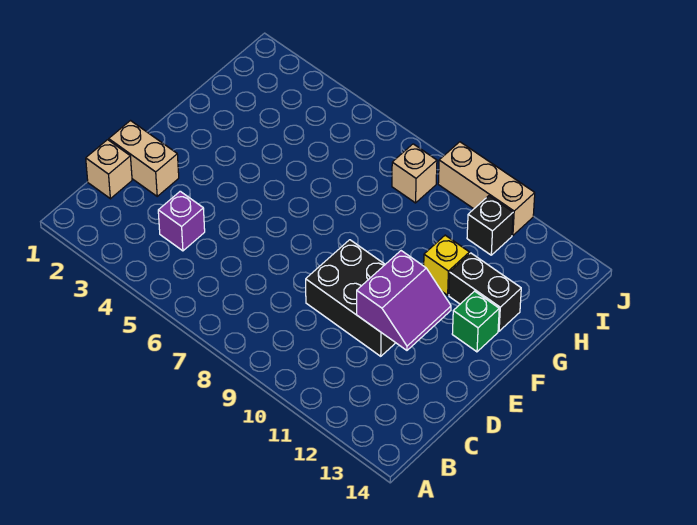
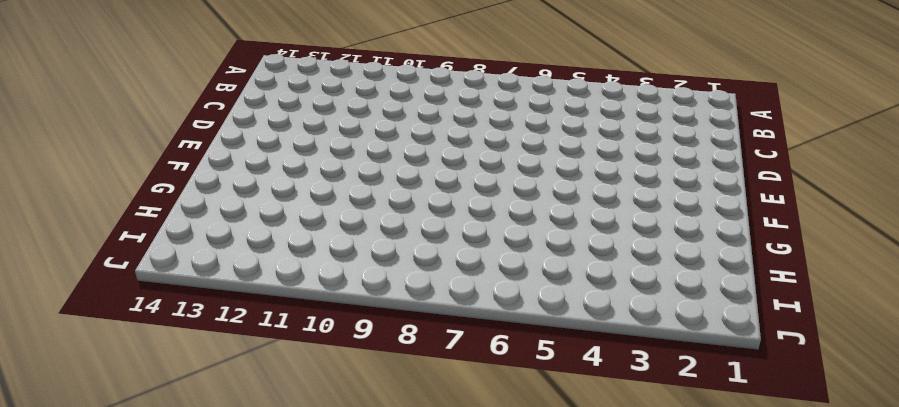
none -> tan brick C1 level 1
none -> purple brick C4 level 1

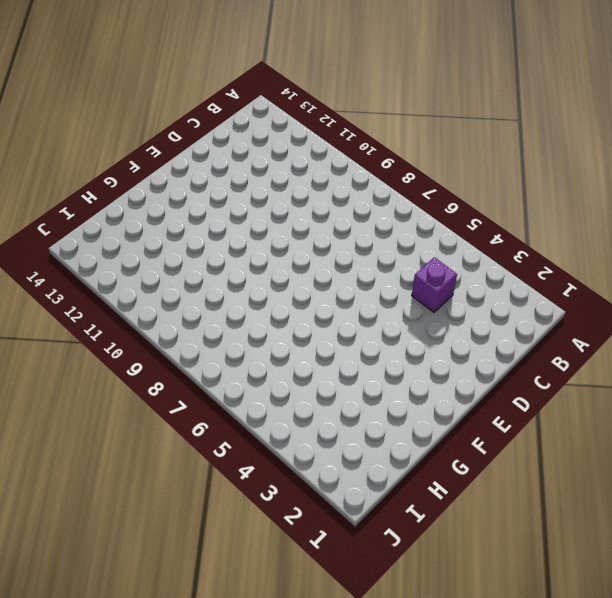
none -> tan brick C1 level 1
none -> tan brick D1:D2 level 1

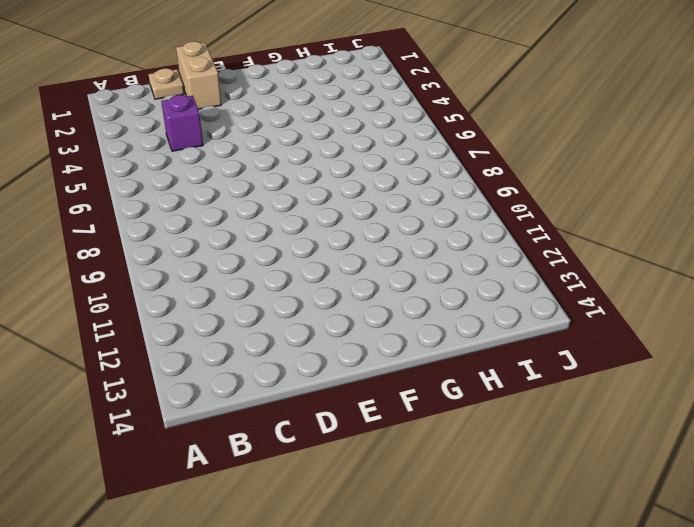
tan plate C1 level 1 -> tan brick C1 level 1
none -> black brick D9:E11 level 1
none -> green brick F13 level 1

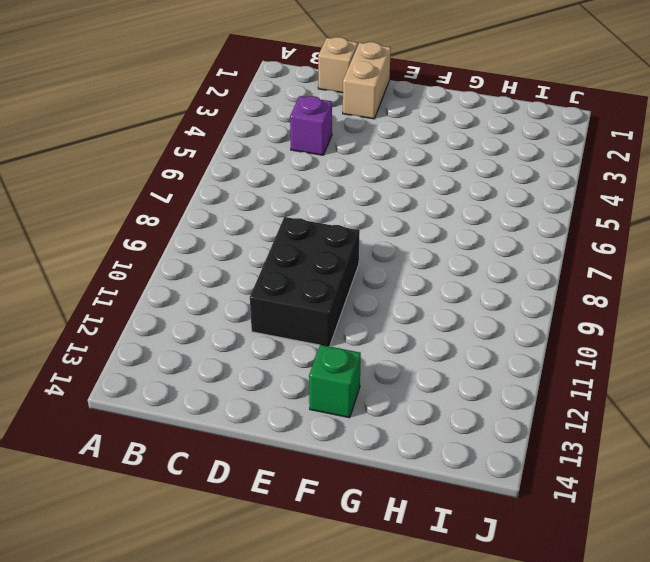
none -> yellow brick G11 level 1
none -> black brick G12:G13 level 1

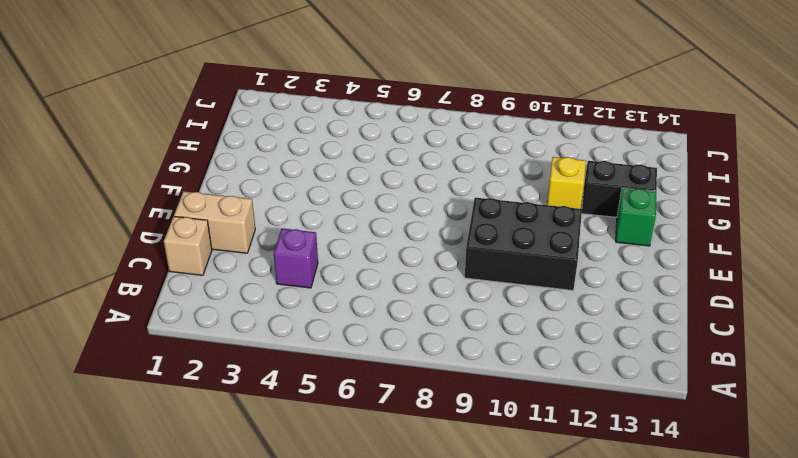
none -> tan brick I8 level 1
none -> black brick I11 level 1

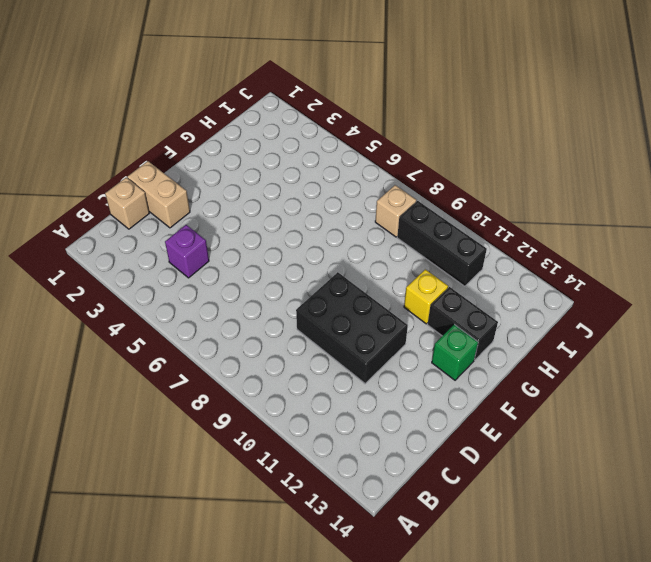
black brick I9:I11 level 1 -> black brick I11 level 1
none -> tan brick J9:J11 level 1
none -> purple slope D11:E12 level 2 top 11

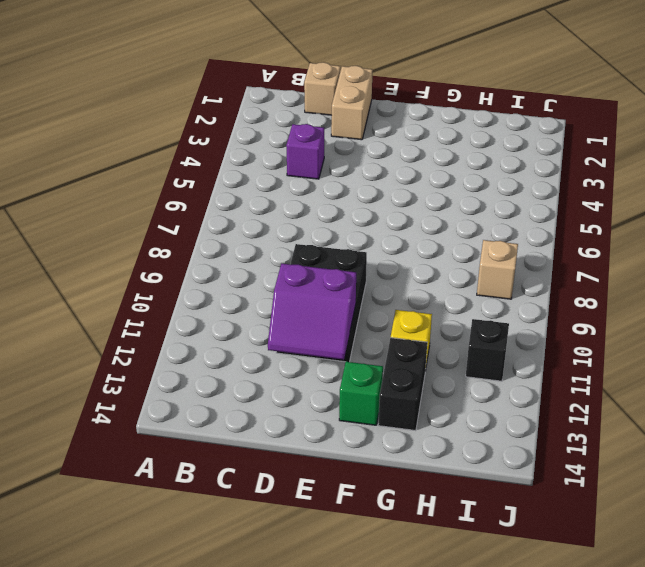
none -> tan brick J9:J11 level 1

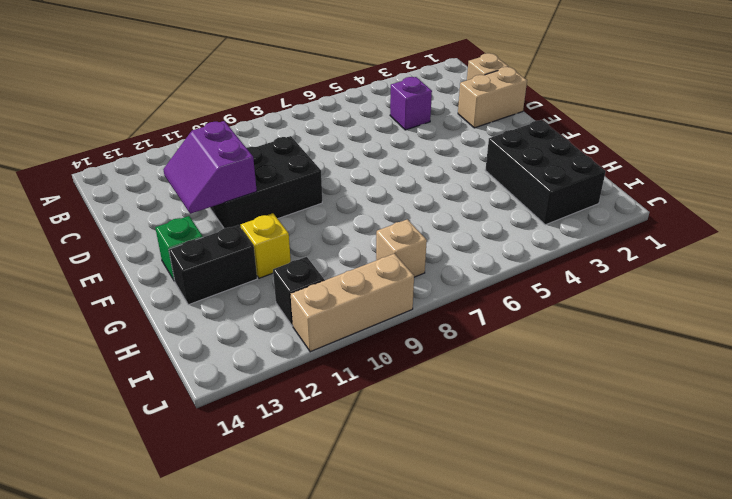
black brick G2:I3 level 1 -> none

